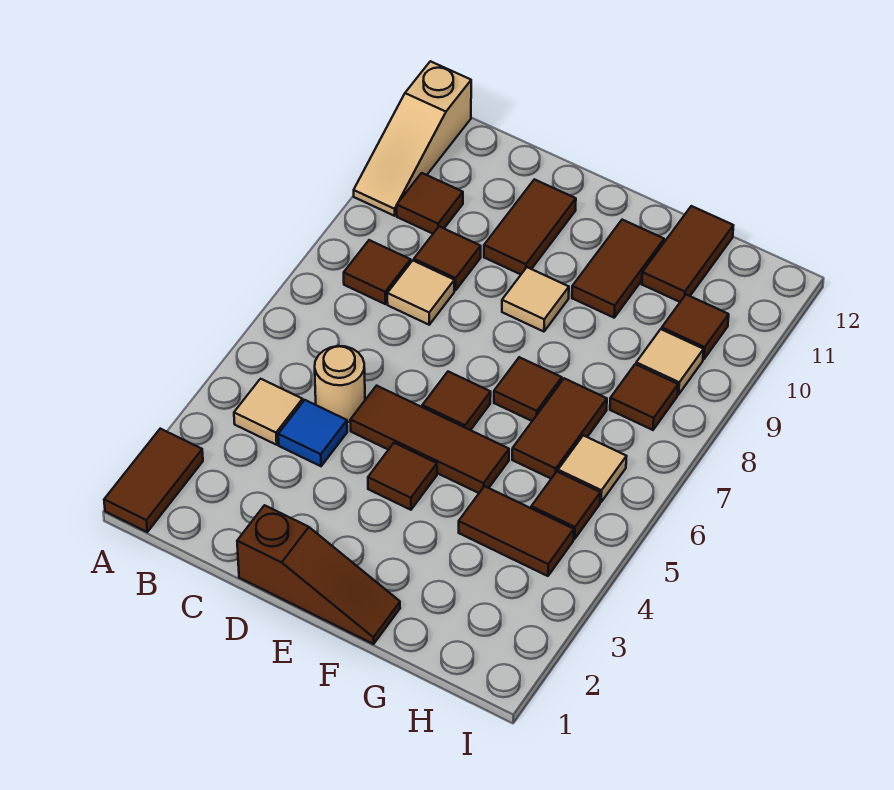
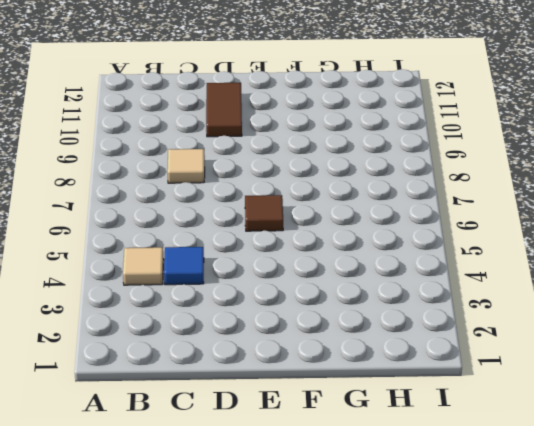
none -> brown tile A1:A2 level 1
none -> tan slope A10:A12 level 1 top 12
none -> brown tile B8 level 1

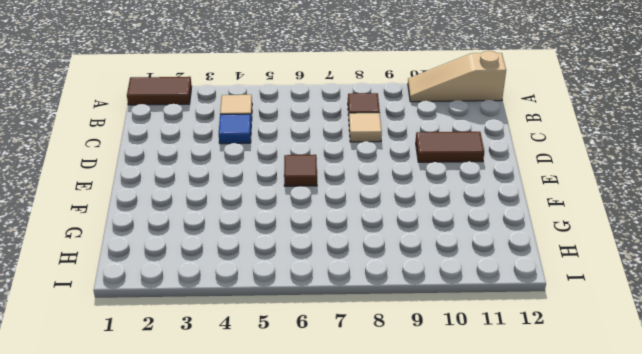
none -> brown tile B10 level 1
none -> tan round brick C5 level 1
none -> brown tile C9 level 1

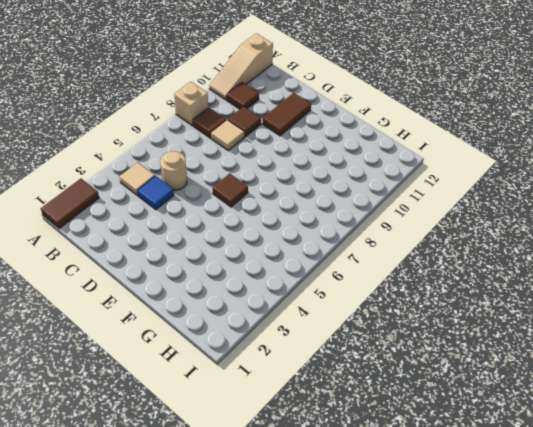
tan brick A8 level 1 -> none
none -> brown slope D1:F1 level 1 top D
none -> brown tile D5:F5 level 1
none -> brown tile E4 level 1

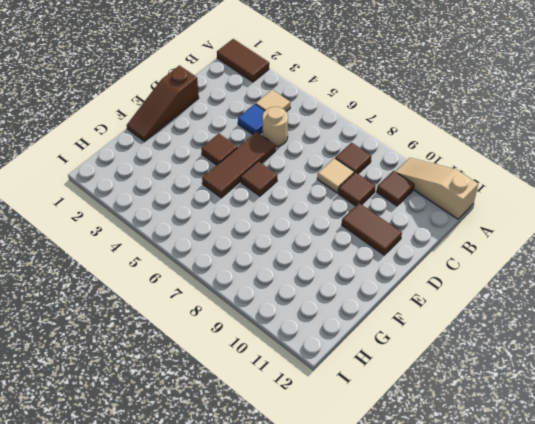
none -> tan tile E9 level 1
none -> brown tile F7 level 1
none -> brown tile F10:F11 level 1

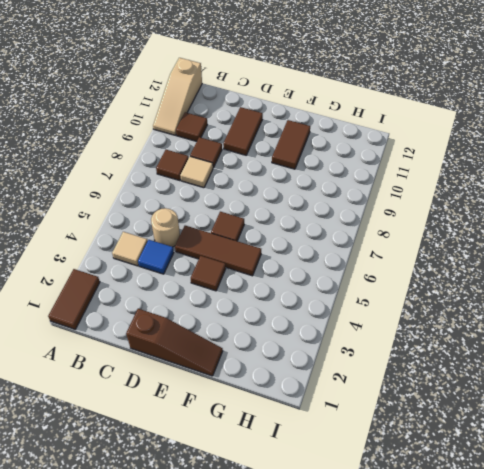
none -> tan tile E9 level 1
none -> brown tile F7 level 1
none -> brown tile G4:H4 level 1

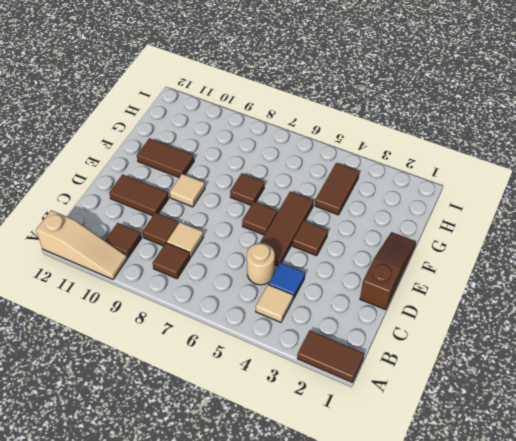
none -> brown tile G6:G7 level 1
none -> brown tile G11:G12 level 1
none -> brown tile H5 level 1

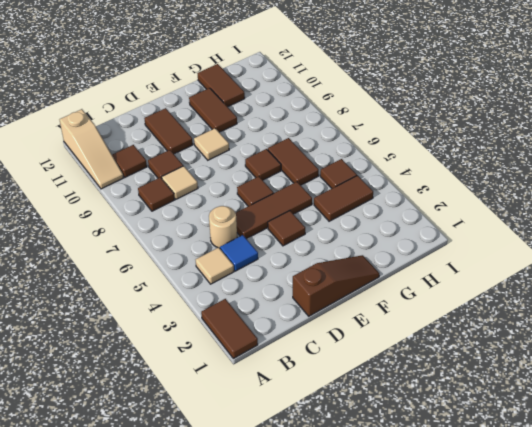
none -> tan tile H6 level 1
none -> brown tile H8 level 1
none -> tan tile H9 level 1

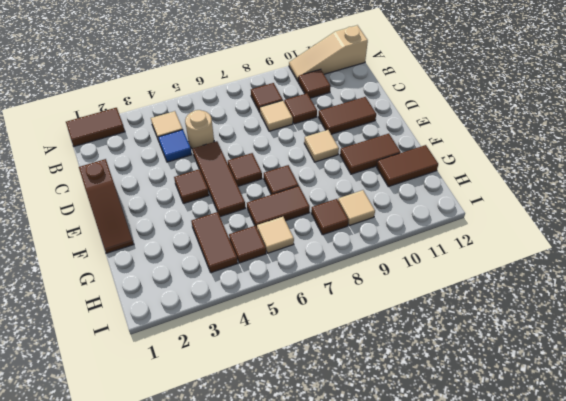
none -> brown tile H10 level 1

